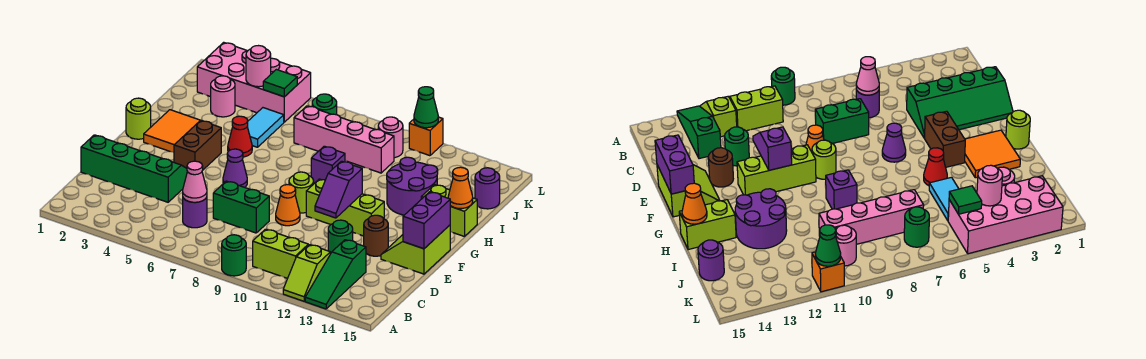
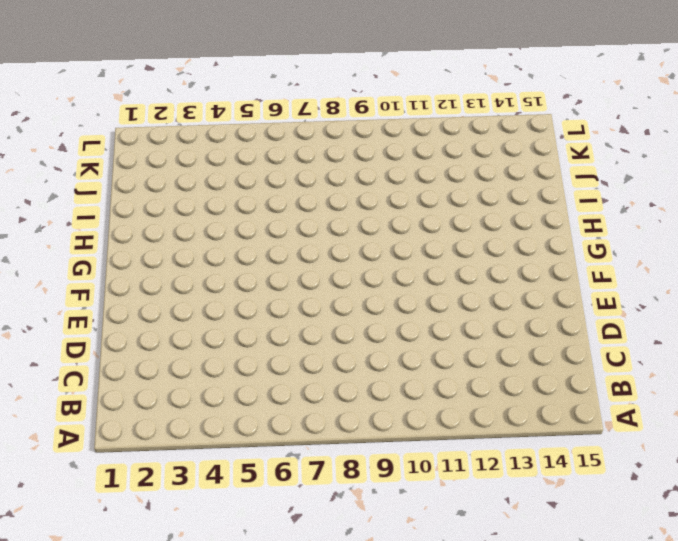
none -> green round brick A9 level 1
none -> lime slope A12:B12 level 1 top B
none -> green slope A13:C13 level 1 top C
none -> lime brick B10:B11 level 1

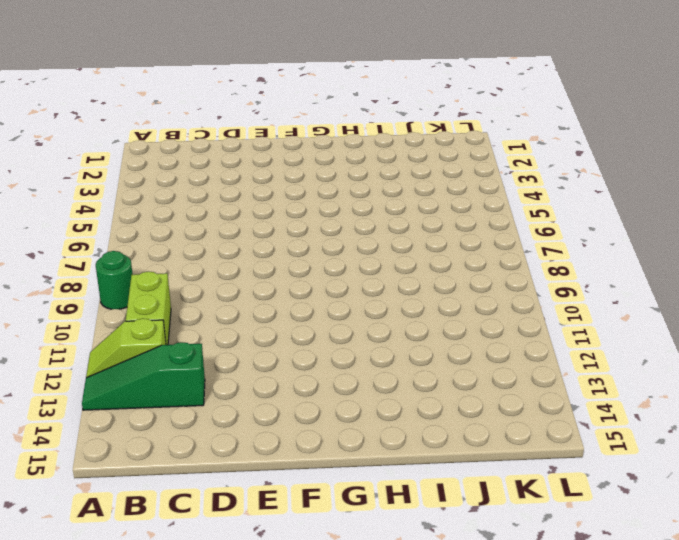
none -> purple round brick C6 level 1
none -> green slope D1:E4 level 1 top D
none -> green brick D7:D8 level 1
none -> green round brick D12 level 1

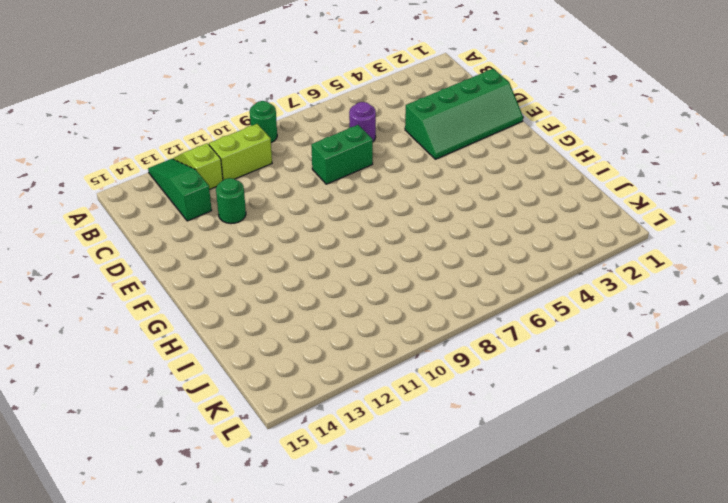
none -> orange cone E9 level 1
none -> brown round brick E13 level 1
none -> lime slope E14:F15 level 1 top 15
none -> brown brick F4:G4 level 1

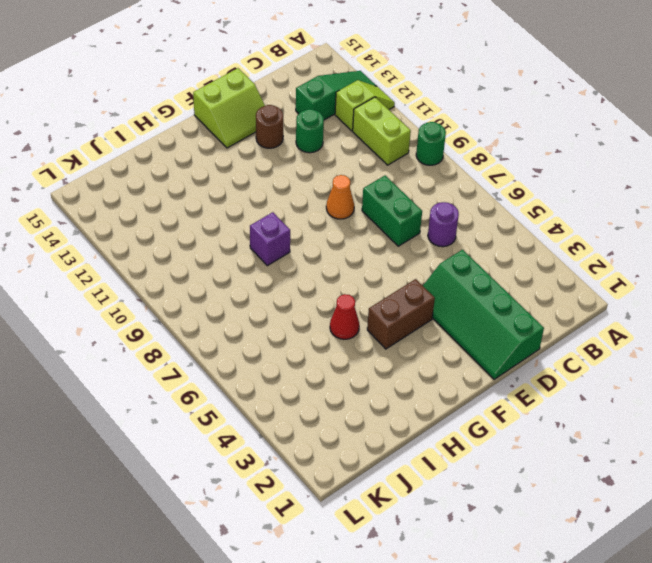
none -> purple cone F6 level 1
none -> lime round brick F9 level 1
none -> lime brick F10:F12 level 1
none -> lime round brick G1 level 1

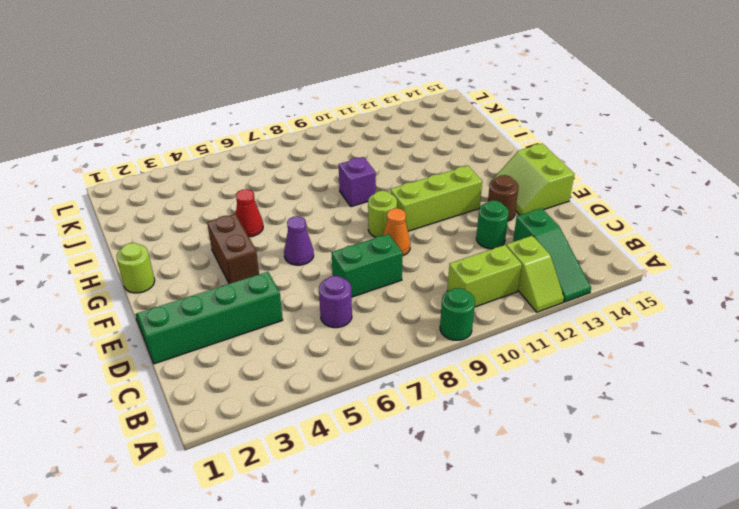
none -> orange tile G2:H3 level 1
none -> purple round brick H12:I13 level 1
none -> lime brick H14:H15 level 1
none -> cyan tile I5:J5 level 1

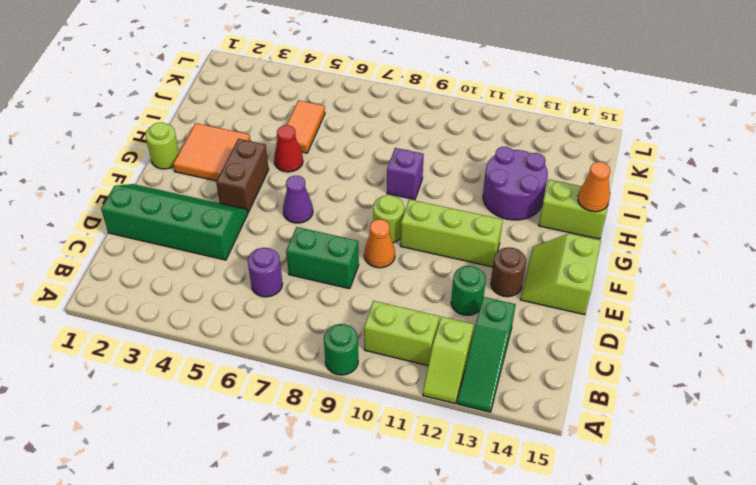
orange tile I5:J5 level 1 -> cyan tile I5:J5 level 1
none -> pink round brick J3 level 1
none -> pink brick J7:J10 level 1
none -> purple round brick J15 level 1
none -> pink brick K2:L5 level 1

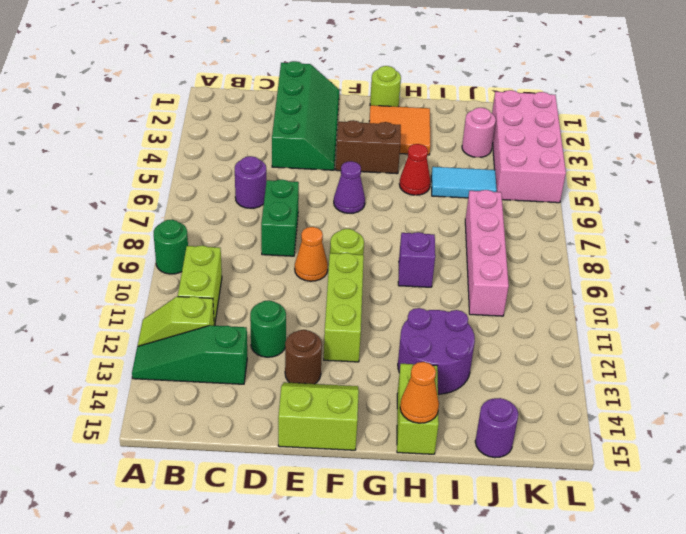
none -> green round brick K7 level 1
none -> pink round brick K10 level 1
none -> orange brick L11 level 1
none -> pink cone C6 level 2

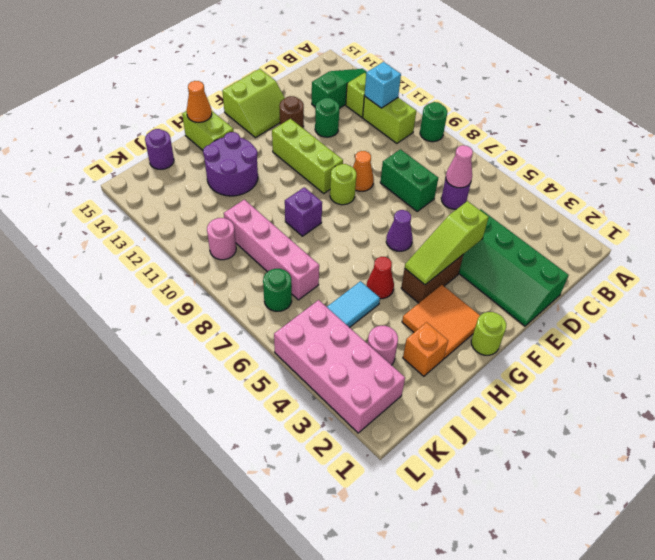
cyan brick B11 level 2 -> none
lime slope E4:G4 level 2 top E -> none
orange brick I2 level 1 -> orange brick L11 level 1
none -> purple slope E11:F11 level 2 top F
none -> purple brick E15:F15 level 2
none -> pink round brick K4 level 2
none -> green tile K5 level 2

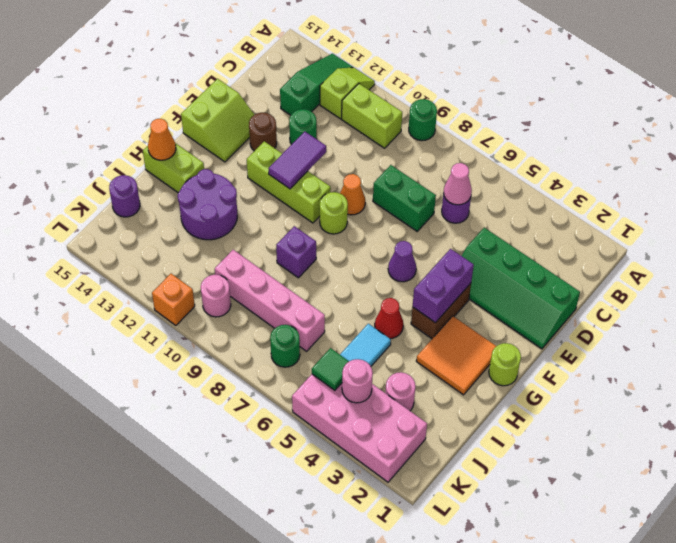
purple tile E11:F11 level 2 -> purple slope E11:F11 level 2 top F
purple brick F4:G4 level 2 -> purple brick E15:F15 level 2
none -> green cone L11 level 2

